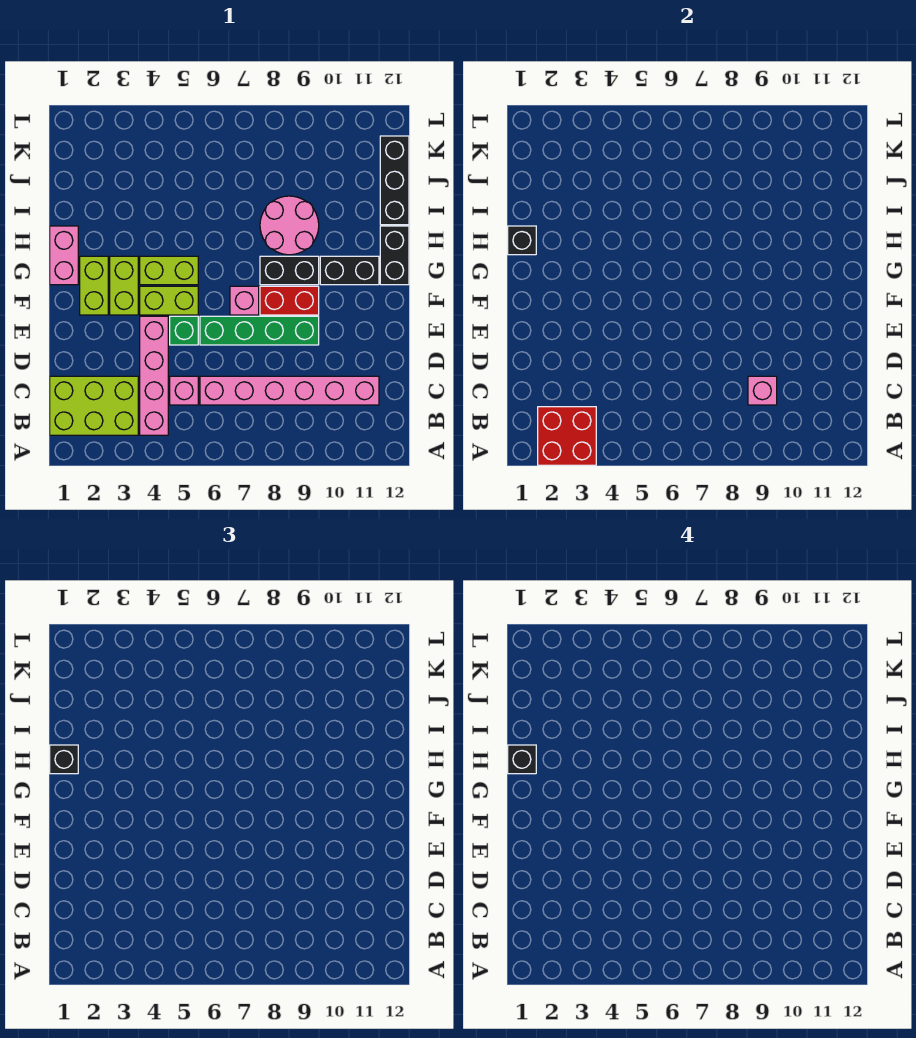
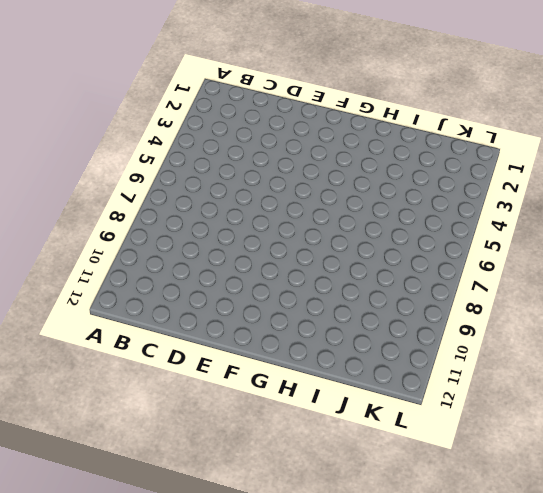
none -> lime brick B1:C3 level 1
none -> pink brick B4:E4 level 1
none -> pink brick C5 level 1

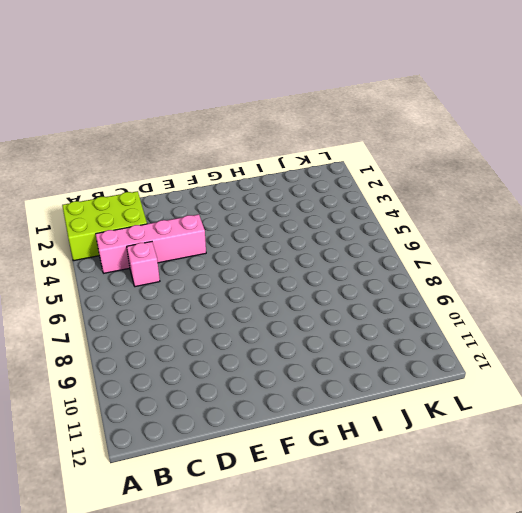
lime brick A2:C3 level 1 -> lime brick B1:C3 level 1
none -> pink brick C6:C11 level 1
none -> green brick E5 level 1
none -> green brick E6:E9 level 1

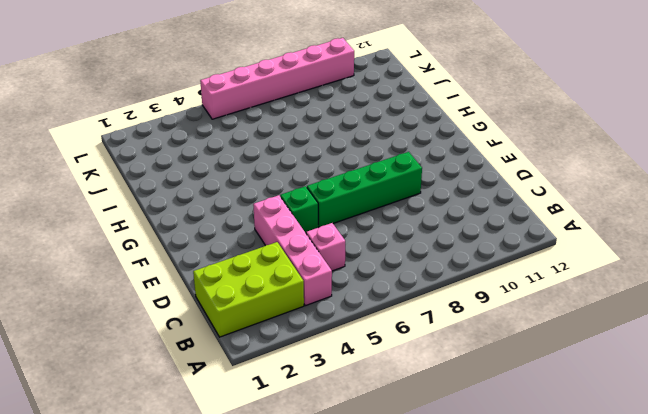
pink brick L5:L10 level 1 -> pink brick C6:C11 level 1
none -> lime brick F2:G2 level 1
none -> lime brick F3:G3 level 1
none -> lime brick F4:F5 level 1

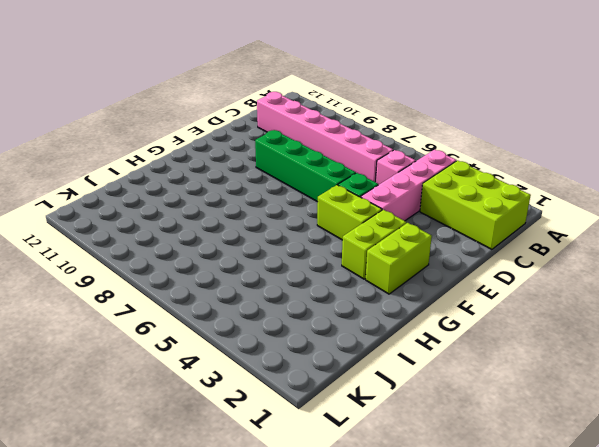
none -> pink brick F7 level 1
none -> red brick F8:F9 level 1
none -> pink brick G1:H1 level 1

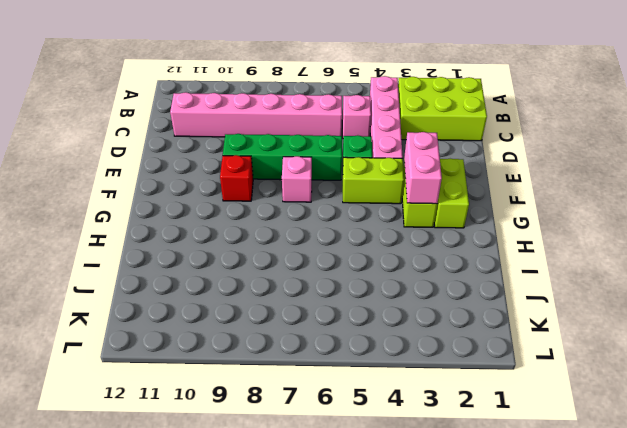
pink brick F3:G3 level 2 -> pink brick G1:H1 level 1
red brick F9 level 1 -> red brick F8:F9 level 1
none -> lime brick G4:G5 level 1
none -> black brick G8:G9 level 1
none -> black brick G10:G11 level 1

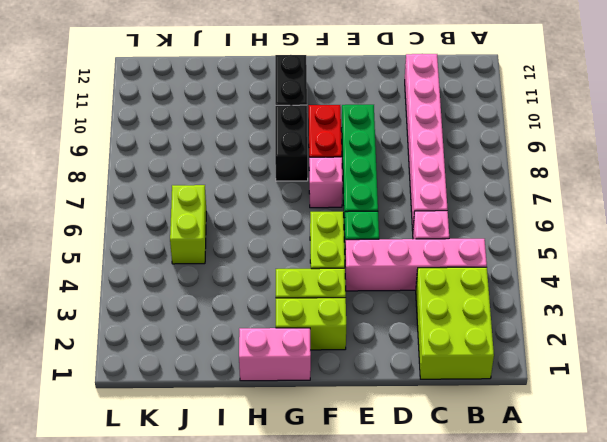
lime brick J5:J6 level 1 -> lime brick G4:G5 level 1
none -> black brick G12:H12 level 1
none -> pink round brick H8:I9 level 1
none -> black brick I12:K12 level 1

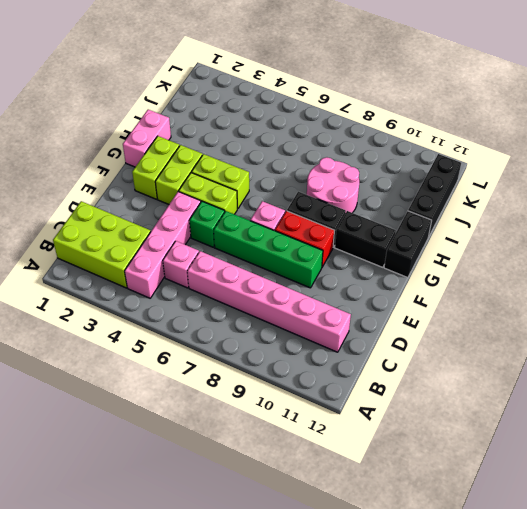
none -> red brick A2:B3 level 2
none -> pink brick C9 level 2
none -> black brick H1 level 2

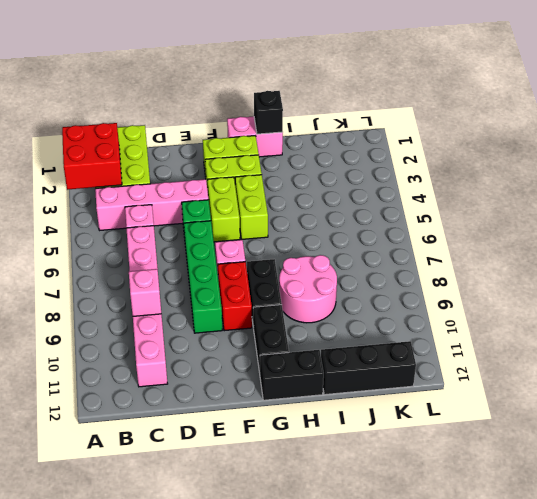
none -> black brick H1 level 3
none -> black brick H1 level 4

